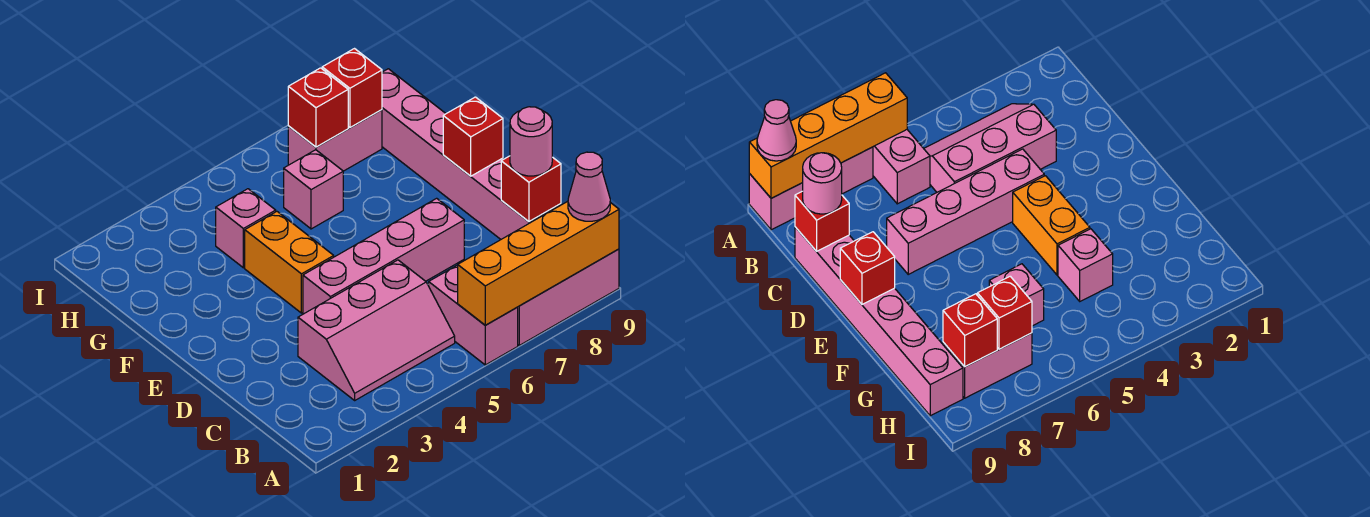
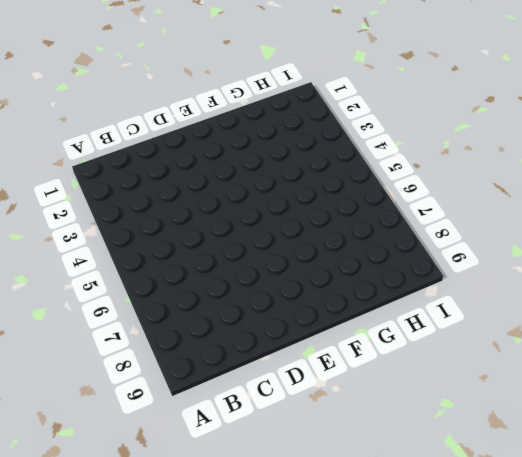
none -> pink brick A6:B6 level 1
none -> pink brick A7:A9 level 1
none -> pink slope B3:C5 level 1 top C

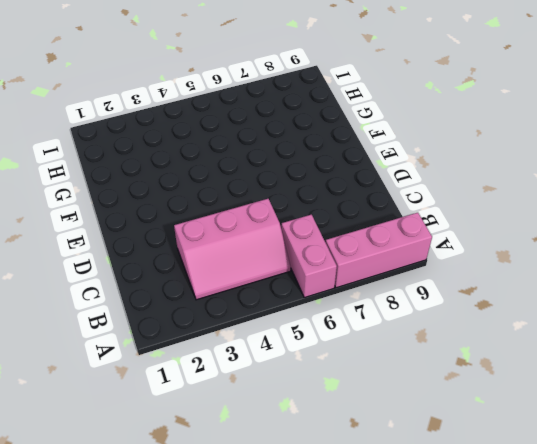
none -> pink brick C9:H9 level 1
none -> pink brick D4:D7 level 1
none -> orange brick E4:F4 level 1

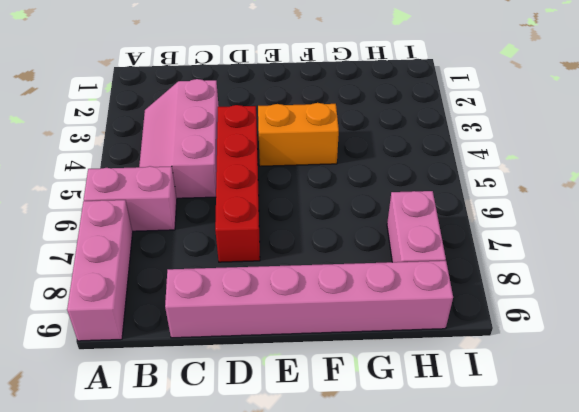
red brick D4:D7 level 1 -> pink brick D4:D7 level 1
none -> pink brick G4 level 1
none -> pink brick G6 level 1
none -> orange brick A6:A9 level 2

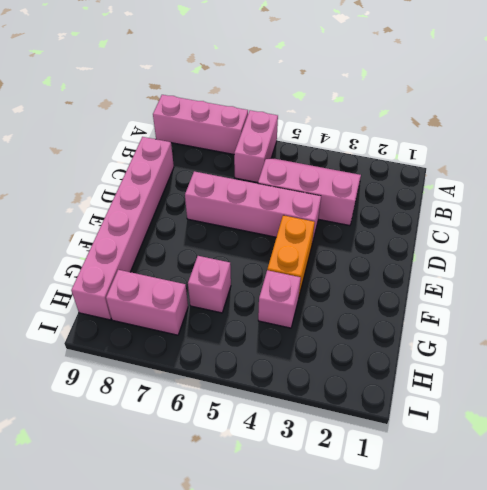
none -> orange brick A6:A9 level 2
none -> red brick C9 level 2
none -> red brick E9 level 2

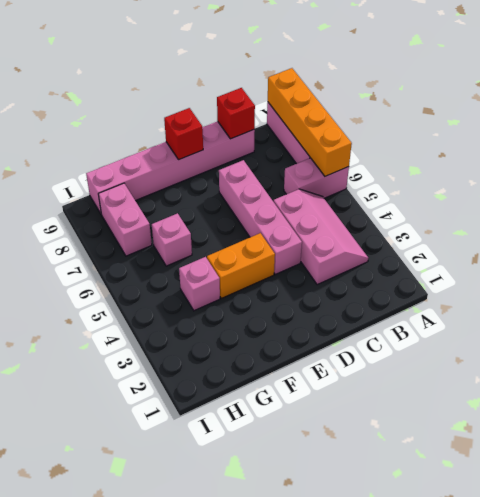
none -> red brick H7 level 2
none -> red brick H8 level 2
none -> pink cone A9 level 3

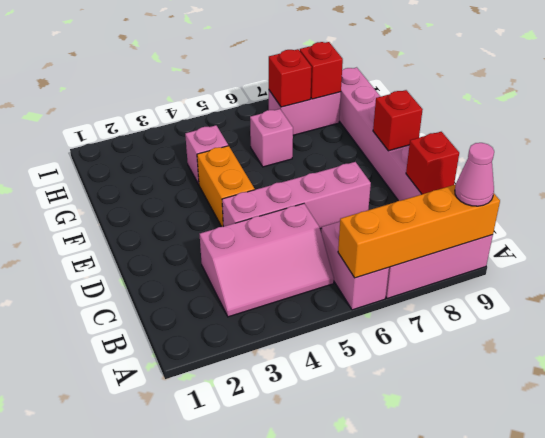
none -> pink round brick C9 level 3

